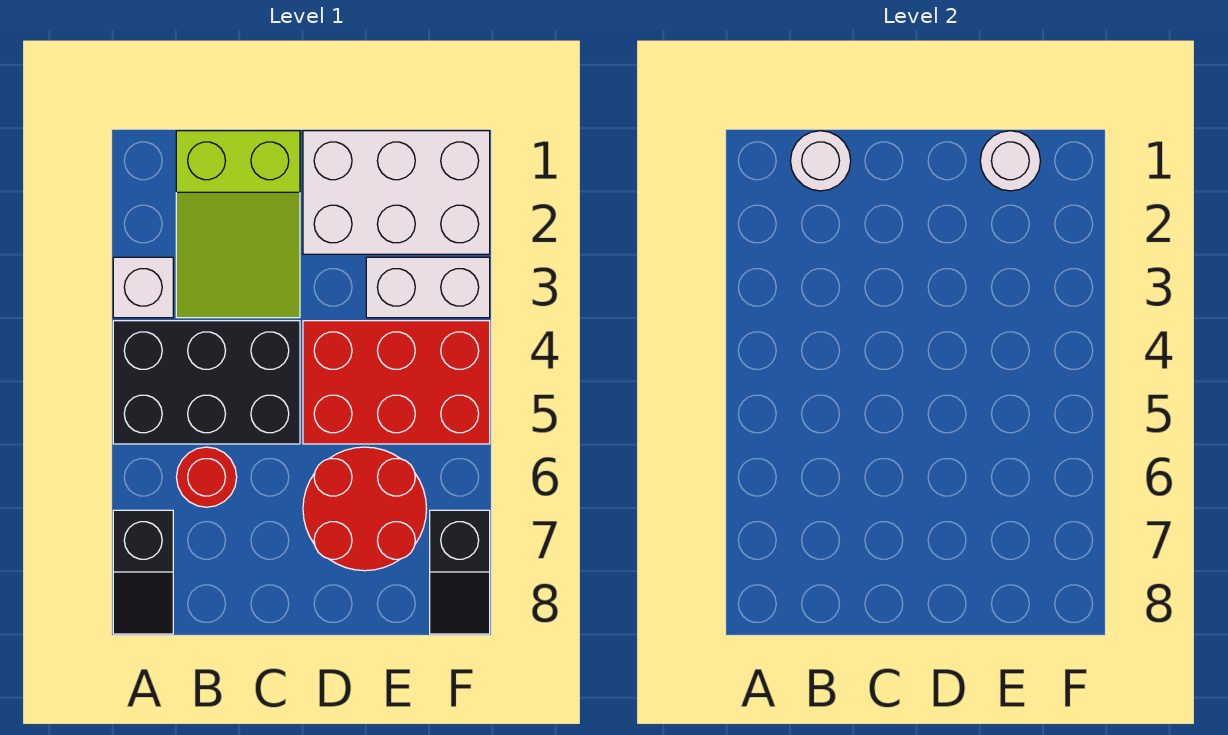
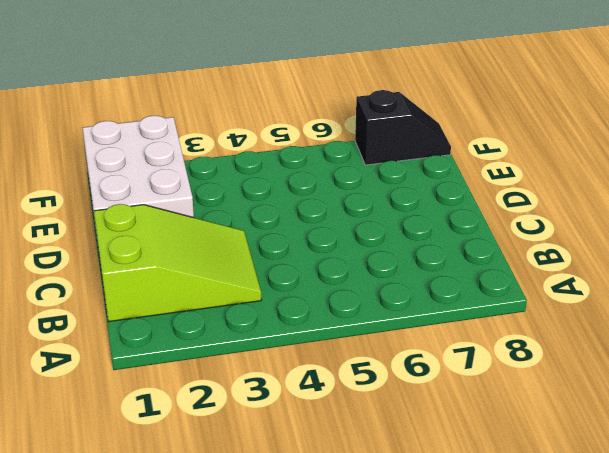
none -> white brick A3 level 1
none -> black brick A4:C5 level 1
none -> black slope A7:A8 level 1 top 7

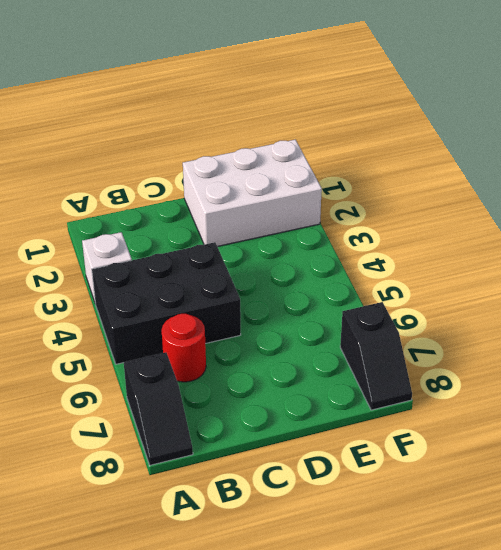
none -> lime slope B1:C3 level 1 top 1
none -> red brick D4:F5 level 1
none -> red round brick D6:E7 level 1

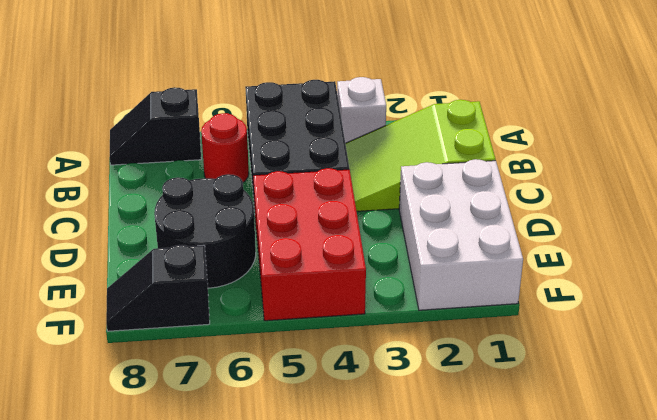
black round brick D6:E7 level 1 -> red round brick D6:E7 level 1
none -> white brick E3:F3 level 1
none -> white round brick B1 level 2
none -> white round brick E1 level 2

